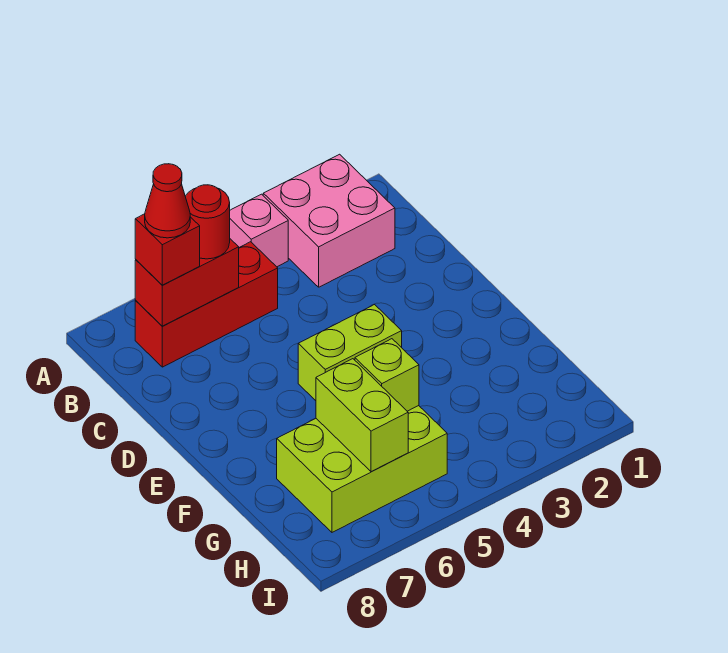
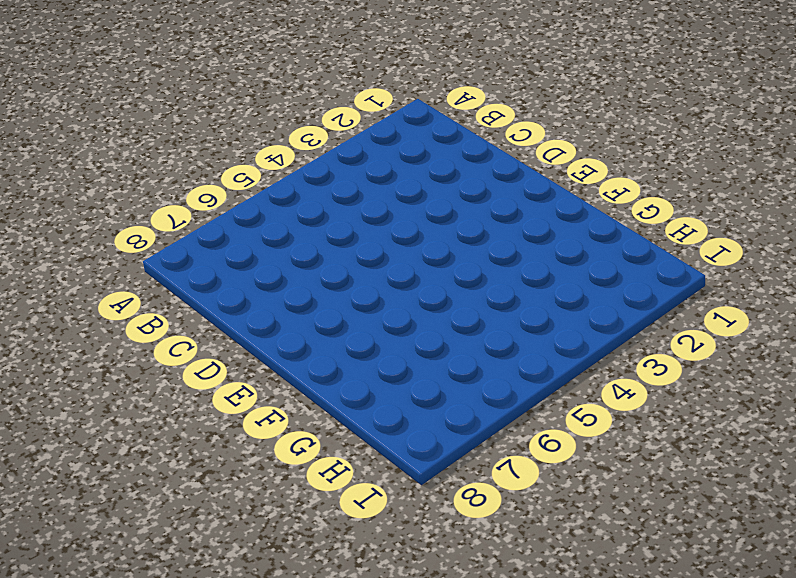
none -> pink brick A2:B3 level 1
none -> pink brick A4 level 1

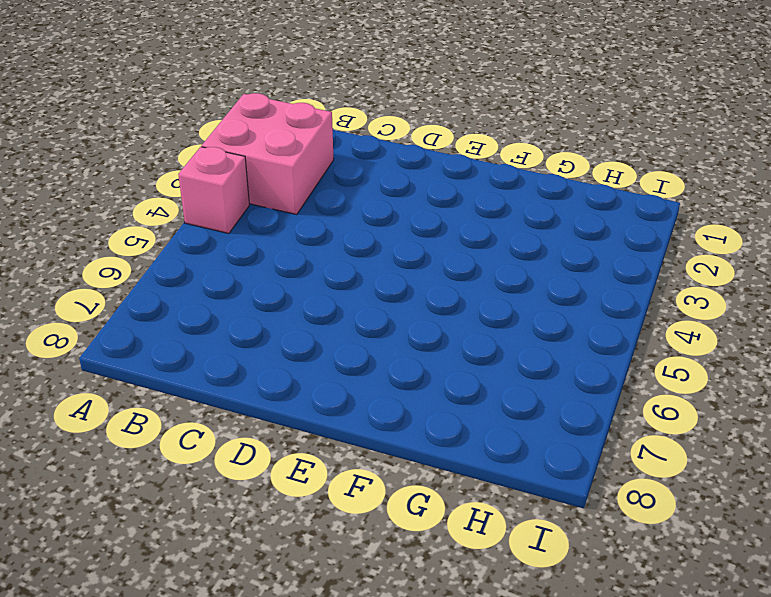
none -> red brick B5:B7 level 1
none -> lime brick E4:E5 level 1

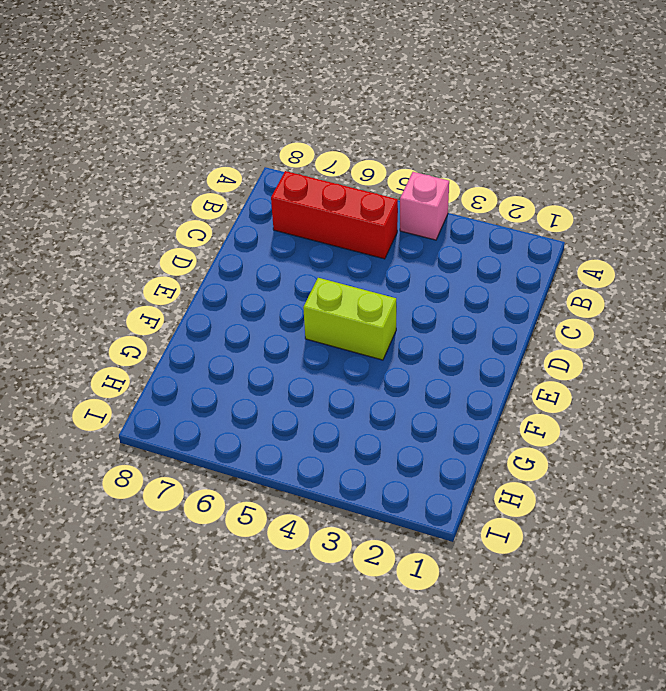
none -> pink brick A2:B3 level 1
none -> lime brick G5:H7 level 1

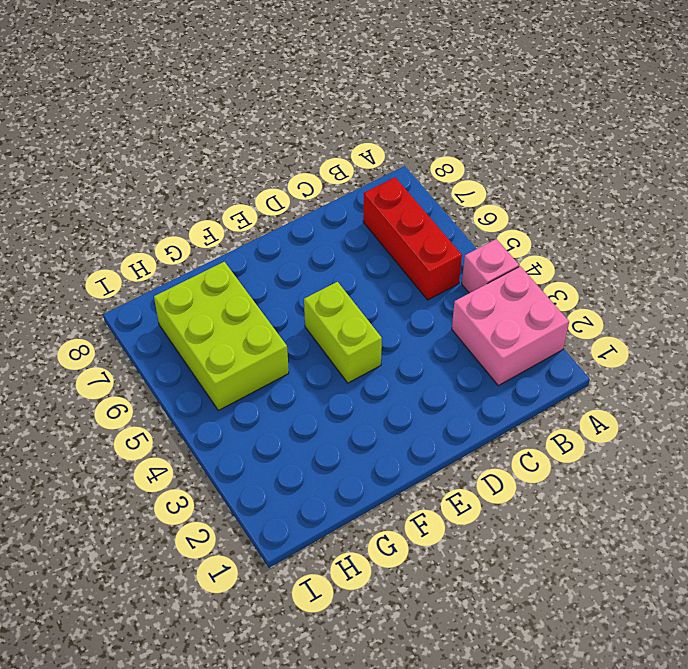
none -> red brick B6:B7 level 2
none -> lime brick G5 level 2

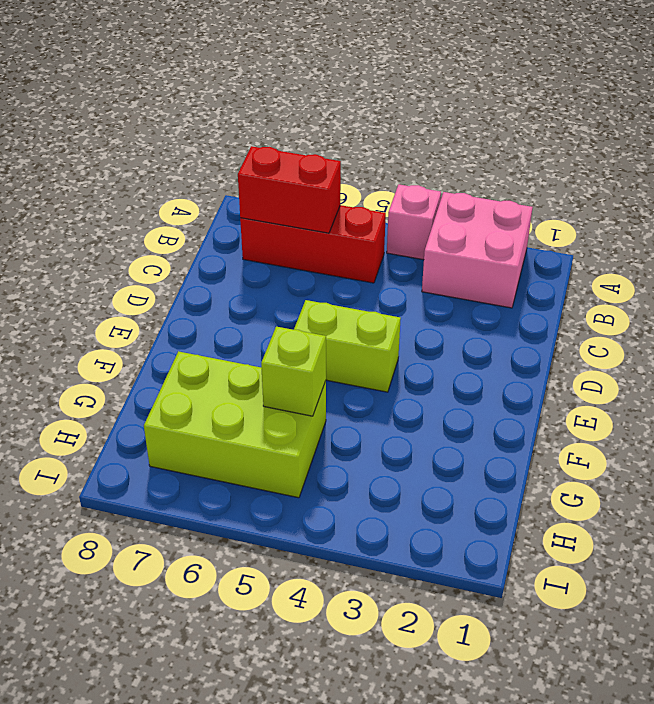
none -> lime brick G6:H6 level 2
none -> red round brick B6 level 3

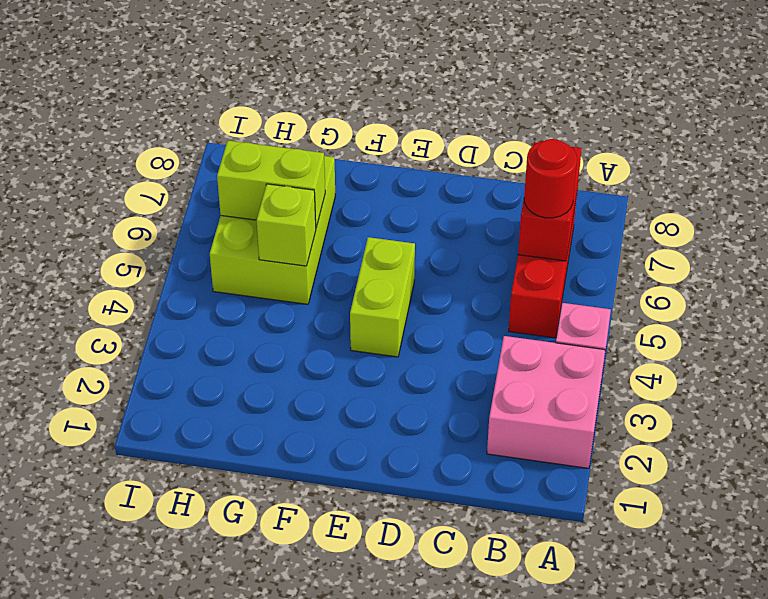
none -> red brick B7 level 3
none -> red cone B7 level 4

